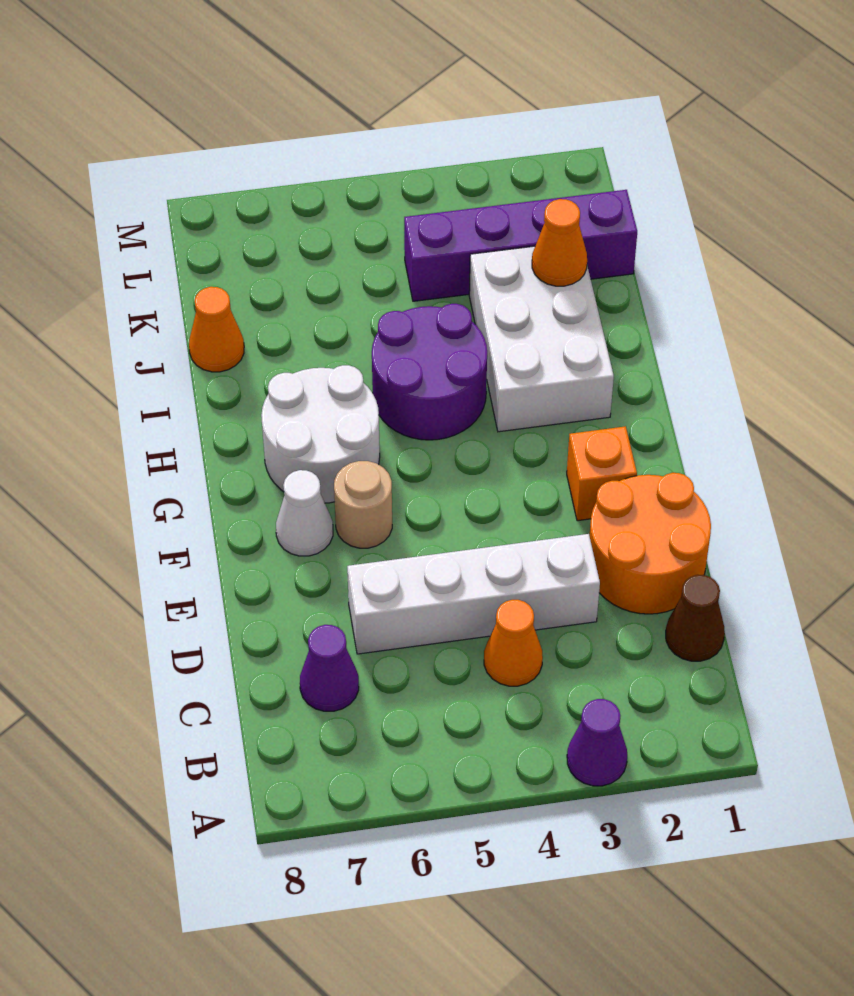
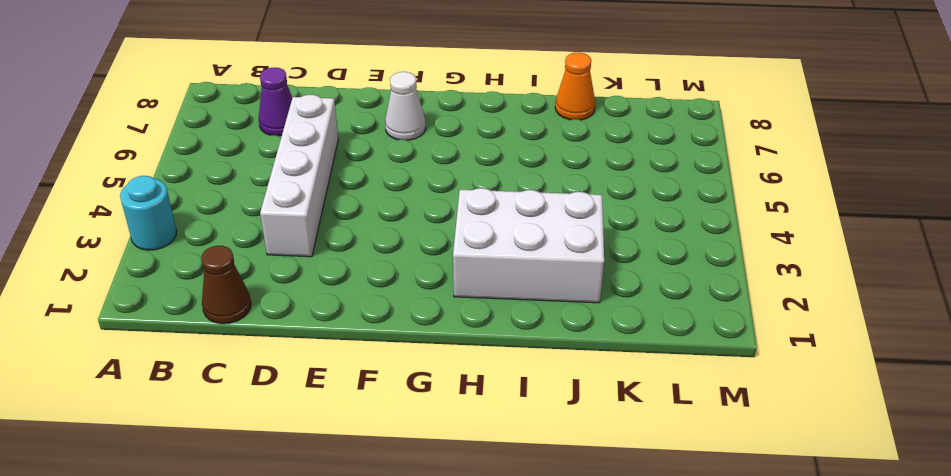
cyan round brick A3 level 1 -> purple cone A3 level 1
none -> orange cone C4 level 1
none -> orange round brick D1:E2 level 1
none -> orange brick F2 level 1

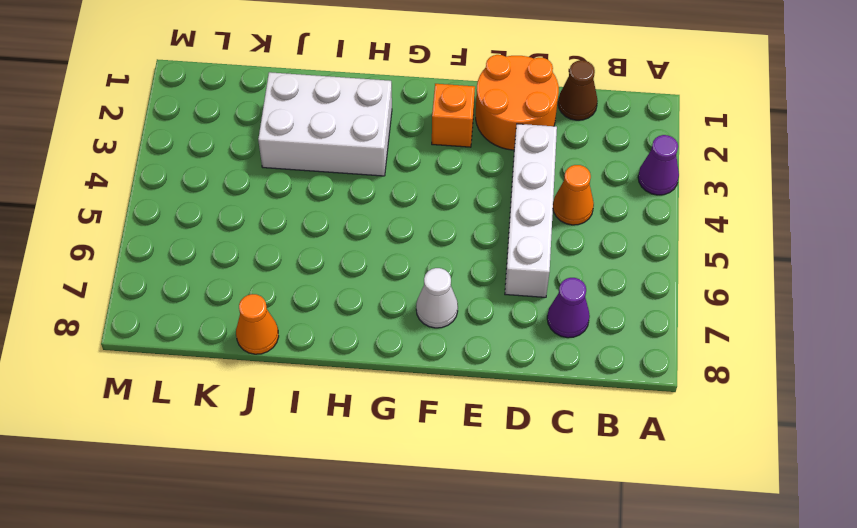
none -> tan round brick F6 level 1
none -> white round brick G6:H7 level 1
none -> purple round brick H4:I5 level 1

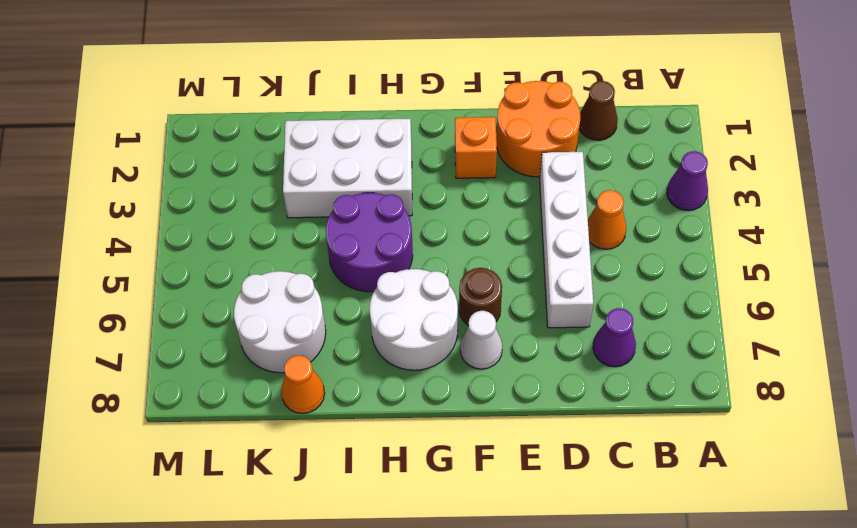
brown round brick F6 level 1 -> tan round brick F6 level 1
white round brick J6:K7 level 1 -> none
none -> purple brick K1:K4 level 1
none -> orange cone J2 level 2

